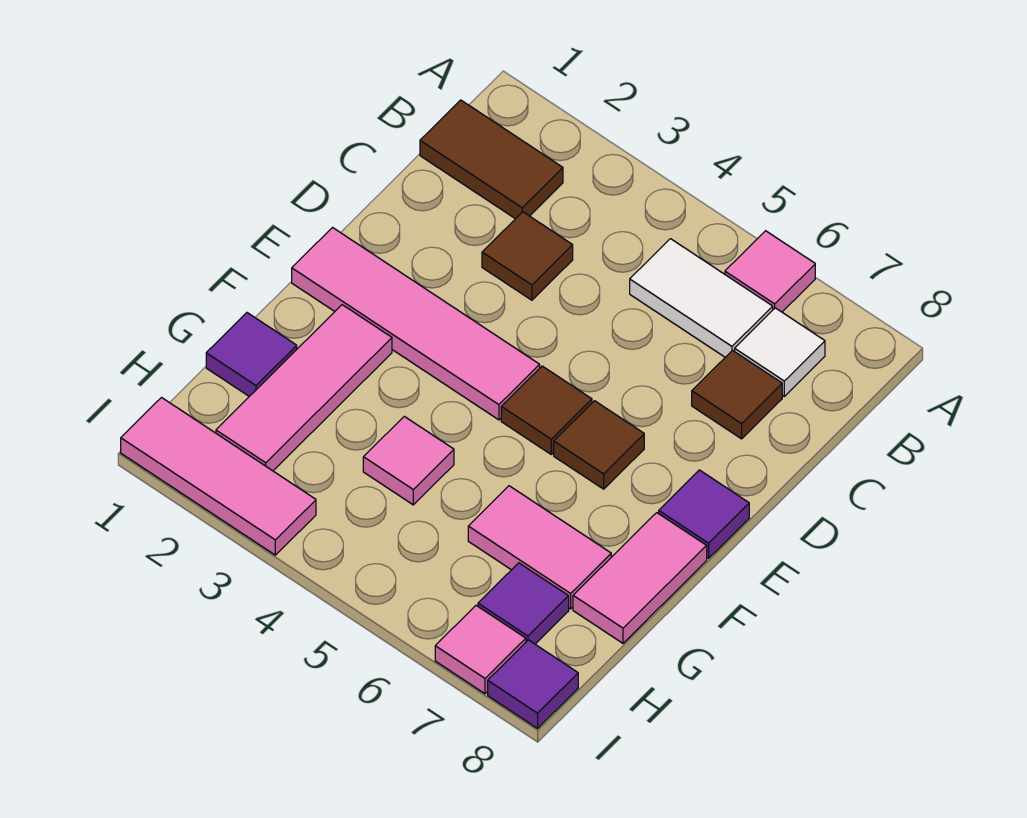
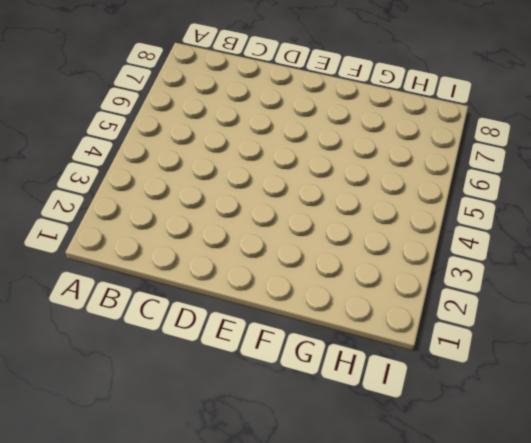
none -> pink tile A6 level 1
none -> brown tile B1:B2 level 1
none -> white tile B5:B6 level 1

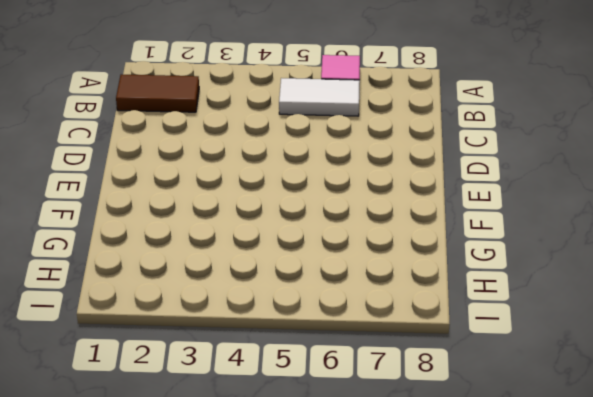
none -> white tile B7 level 1
none -> brown tile C3 level 1
none -> brown tile C7 level 1

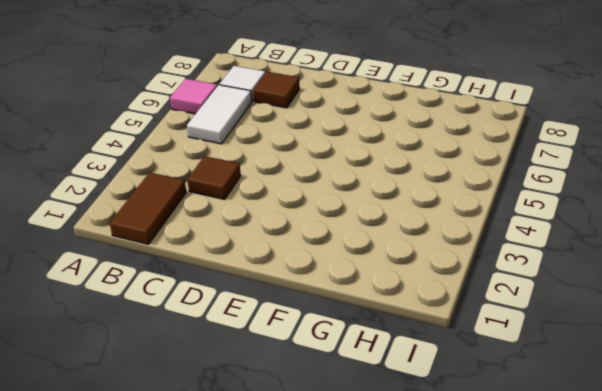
none -> pink tile E1:E4 level 1
none -> brown tile E5 level 1
none -> brown tile E6 level 1

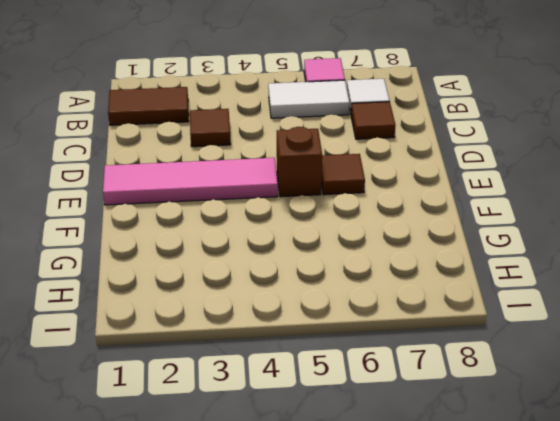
brown brick E5 level 1 -> brown tile E5 level 1
none -> purple tile E8 level 1
none -> pink tile F2:H2 level 1
none -> pink tile F8:G8 level 1

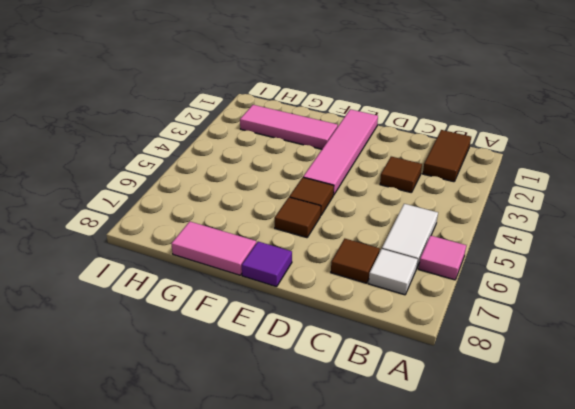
none -> purple tile G1 level 1
none -> pink tile G4 level 1
none -> pink tile G6:G7 level 1

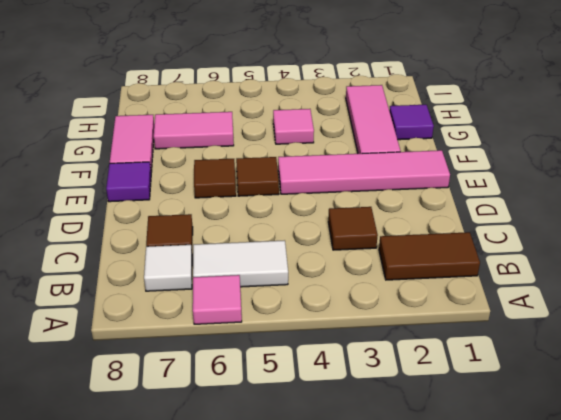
none -> purple tile H7 level 1
none -> pink tile I1:I3 level 1
none -> pink tile I7 level 1

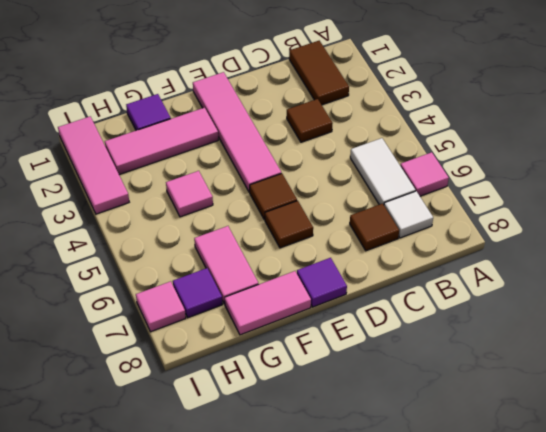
none -> purple tile I8 level 1

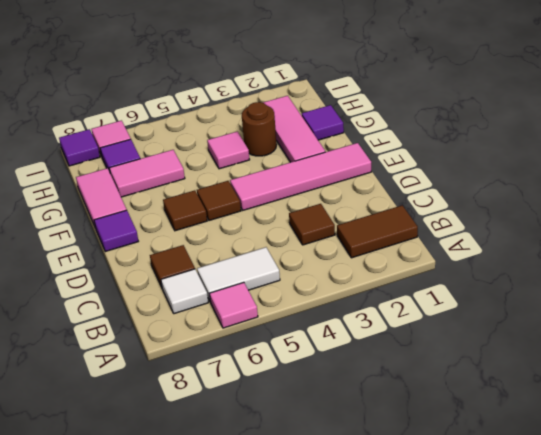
brown round brick G3 level 1 -> none
none -> pink tile I1:I3 level 1

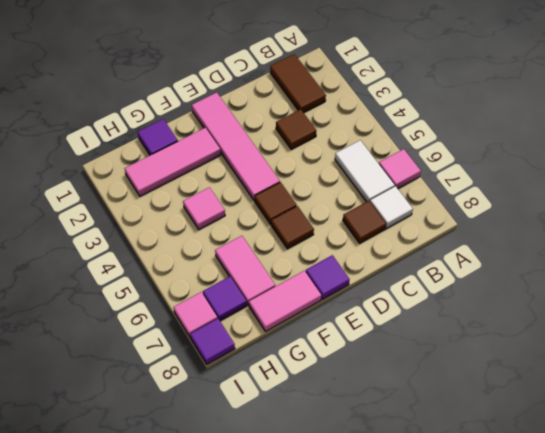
none -> pink tile I1:I3 level 1

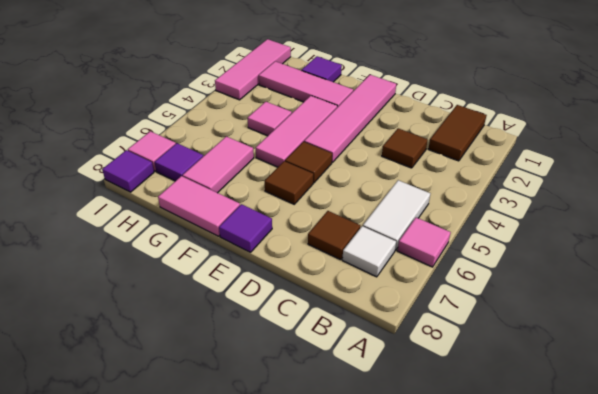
pink tile F3:F5 level 1 -> none

